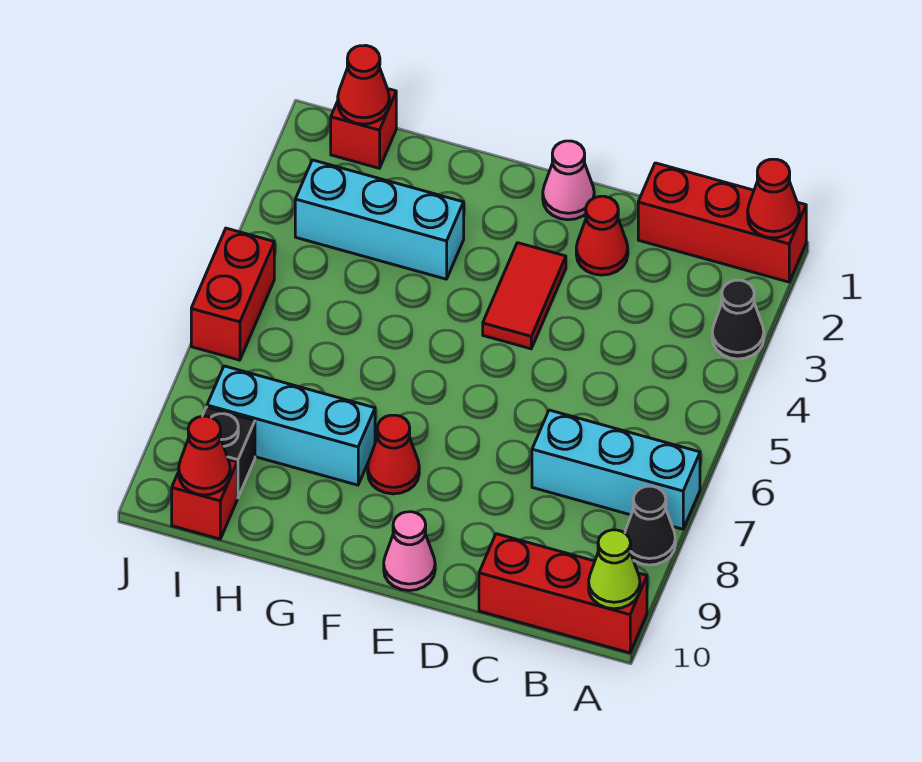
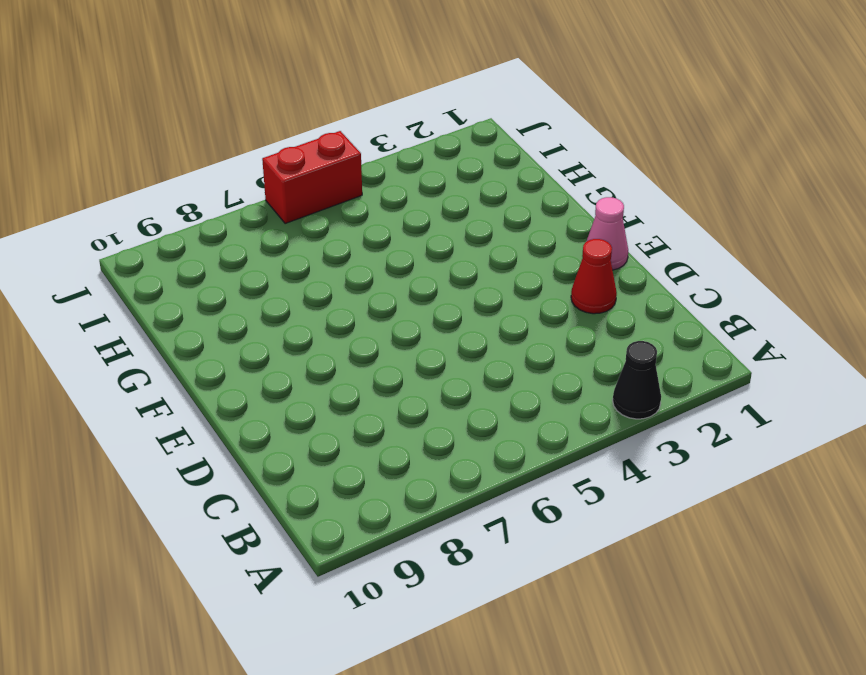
none -> red brick A1:C1 level 1
none -> cyan brick A7:C7 level 1
none -> black cone A8 level 1

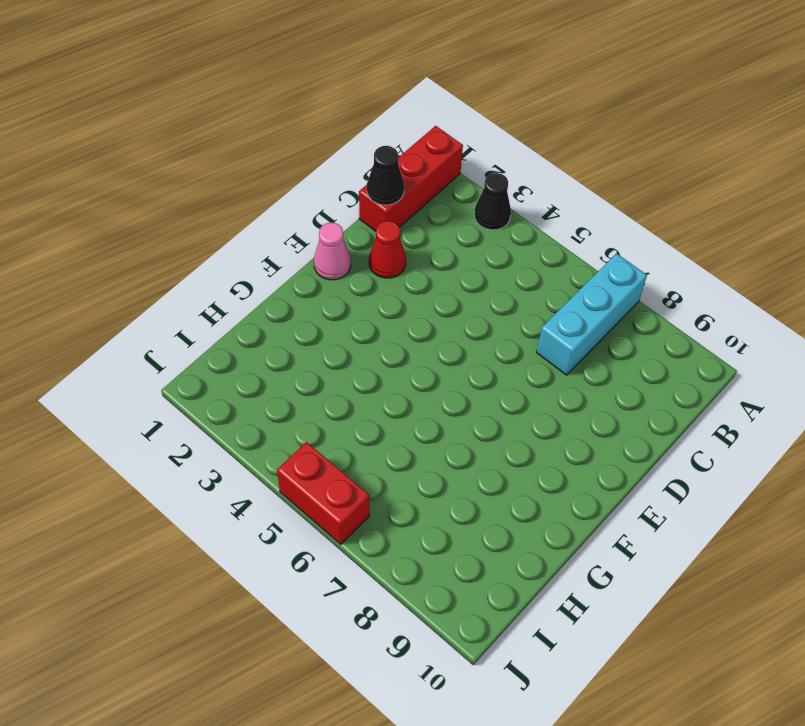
black cone C1 level 2 -> black cone A8 level 1
none -> red brick A10:C10 level 1
none -> red tile E3:E4 level 1
none -> pink cone E10 level 1

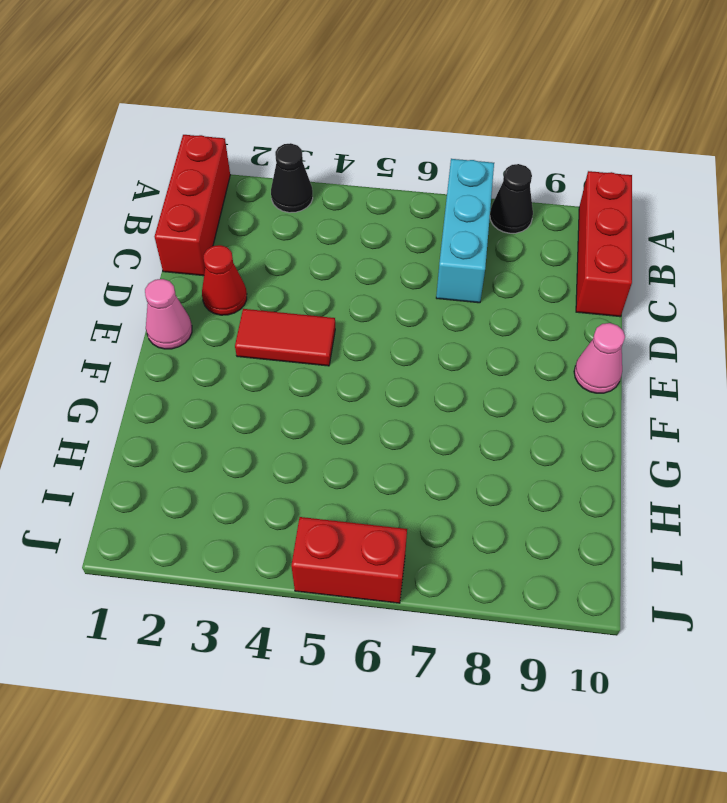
none -> red cone F8 level 1
none -> cyan brick G3:I3 level 1
none -> cyan brick G8:I8 level 1

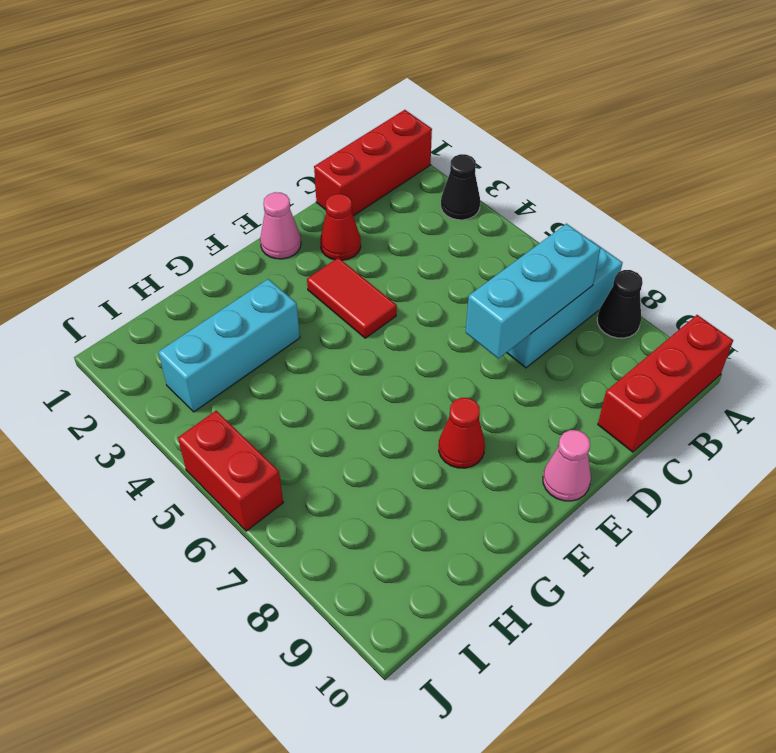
cyan brick B7:D7 level 2 -> cyan brick G8:I8 level 1
none -> red brick I1 level 1
none -> black brick I9 level 1
none -> red brick I10 level 1

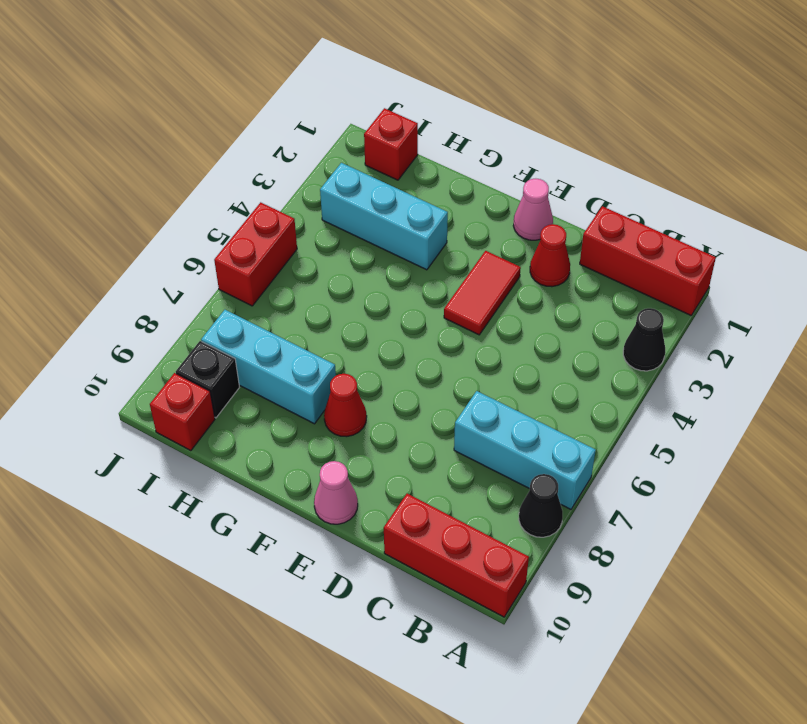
none -> red cone A1 level 2
none -> lime cone A10 level 2
none -> red cone I1 level 2

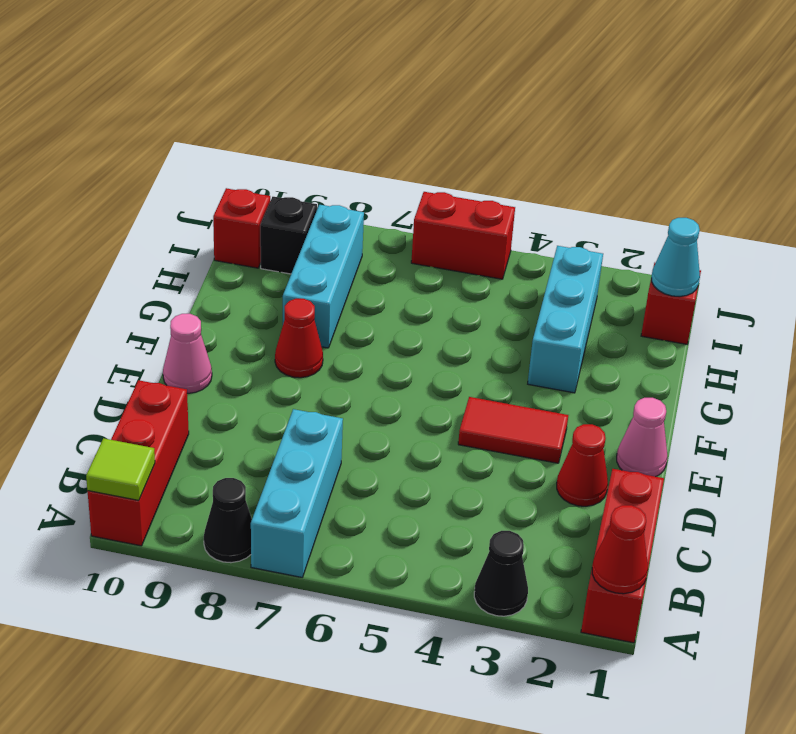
lime tile A10 level 2 -> lime cone A10 level 2
cyan cone I1 level 2 -> red cone I1 level 2
none -> red cone I10 level 2

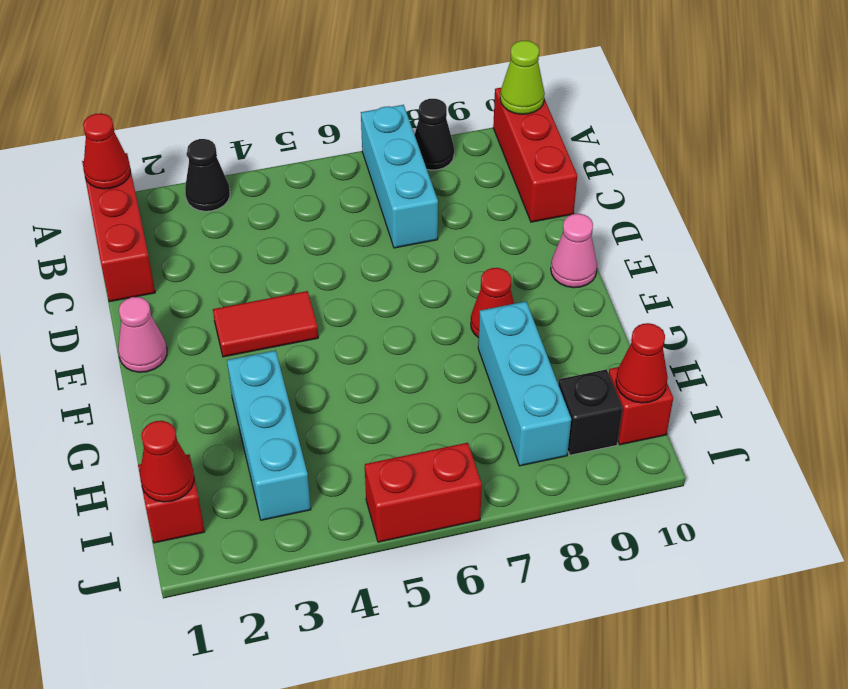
none -> red cone D2 level 1

